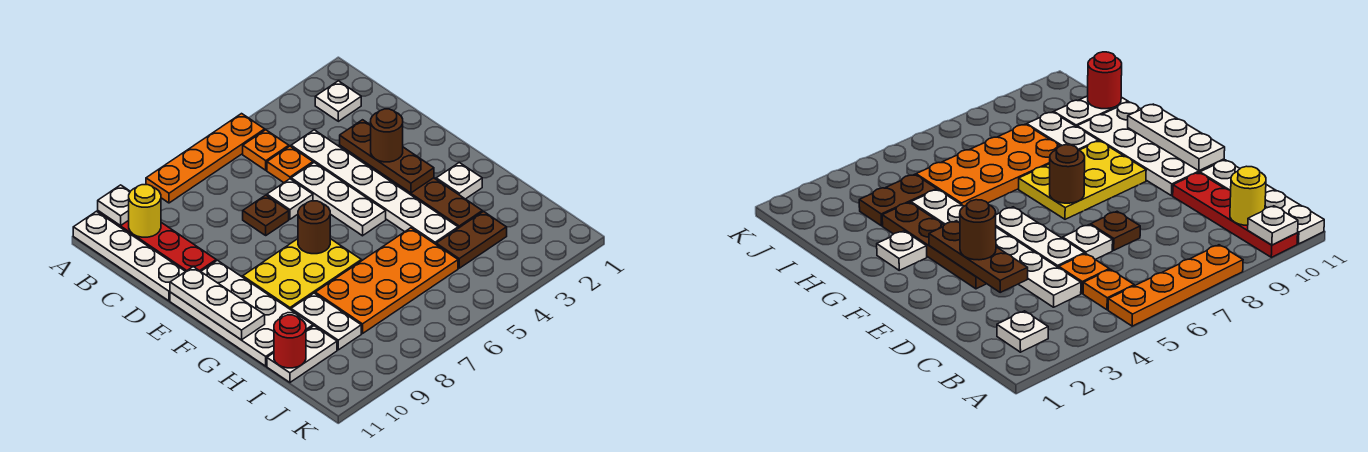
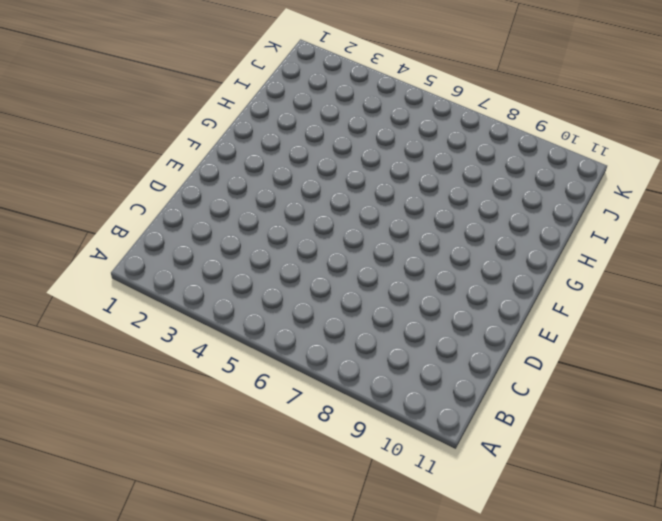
none -> orange plate A5:A8 level 1
none -> red plate A10:D10 level 1
none -> white plate A11:D11 level 1

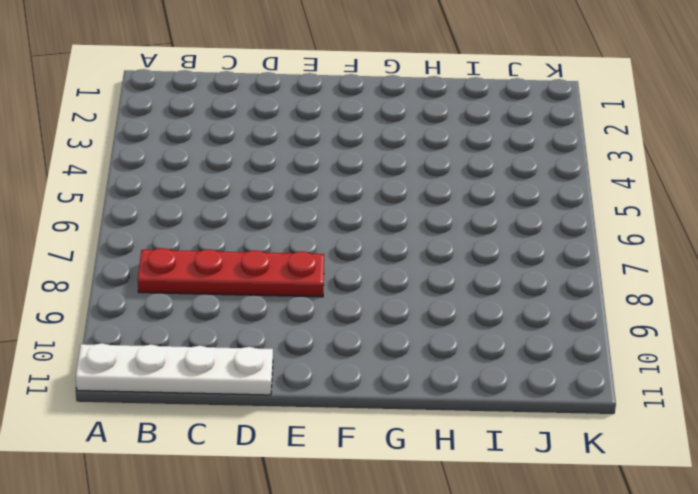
red plate B8:E8 level 1 -> red plate A10:D10 level 1
none -> orange plate A5:A8 level 1
none -> white plate B2 level 1
none -> orange plate B5 level 1

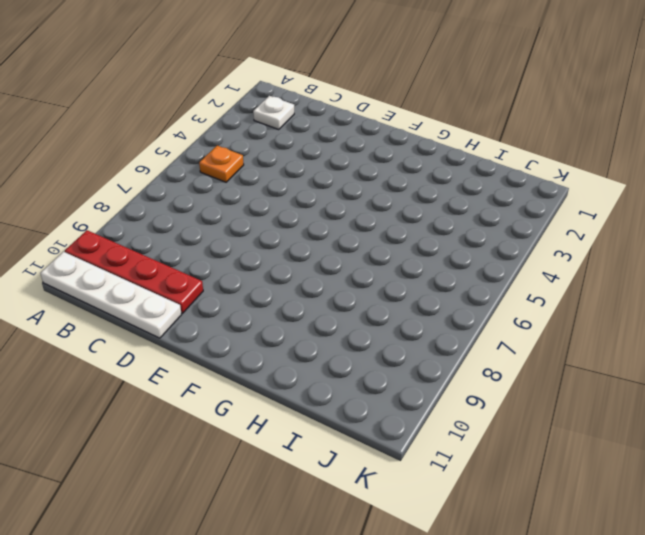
none -> orange plate A5:A8 level 1
none -> white plate C4:H4 level 1
none -> orange plate C5 level 1

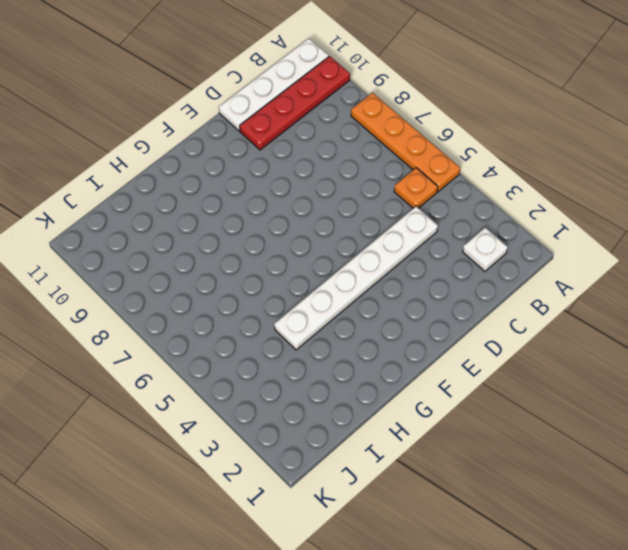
none -> orange plate C5 level 1
none -> white plate D5:F5 level 1
none -> white plate D6 level 1

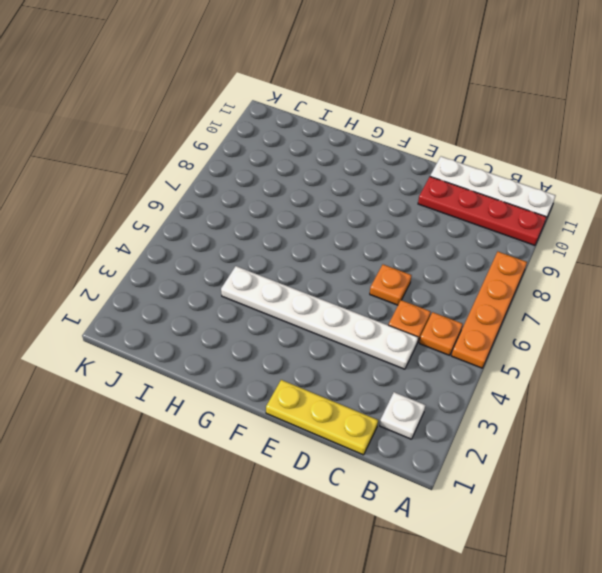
yellow plate C1:E1 level 1 -> none
orange plate D6 level 1 -> white plate D6 level 1
none -> white plate D5:F5 level 1
none -> brown plate D7 level 1
none -> brown plate E3:H3 level 1

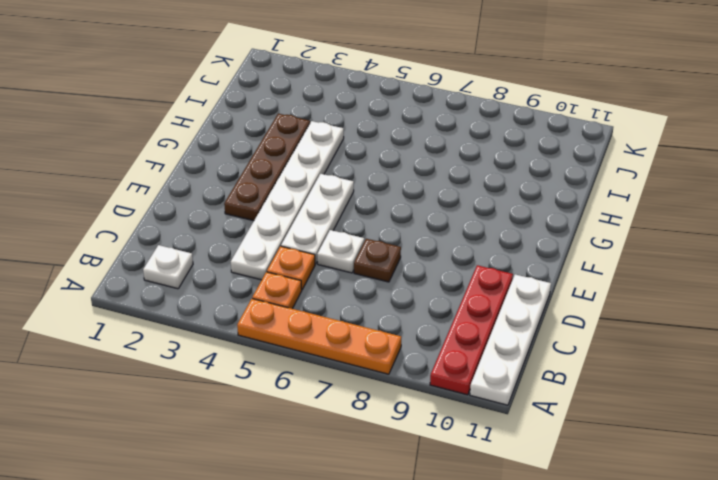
none -> white plate E10:H11 level 1
none -> yellow plate F7:G9 level 1
none -> white plate G2 level 1

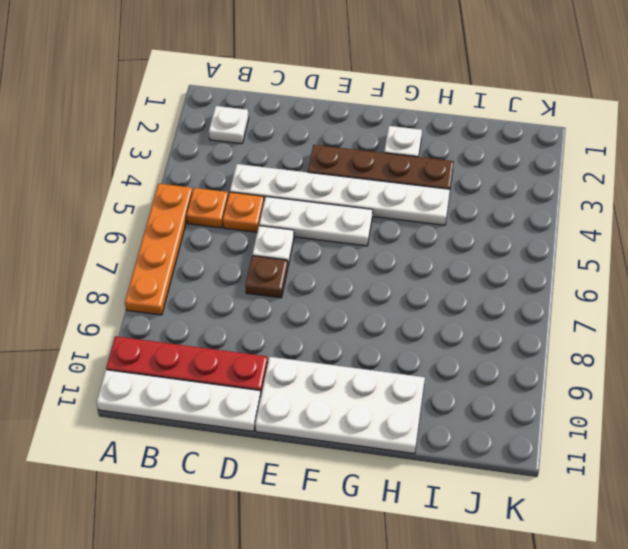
none -> yellow plate F7:G9 level 1
none -> orange plate H5:I8 level 1
none -> white plate H9:I9 level 1

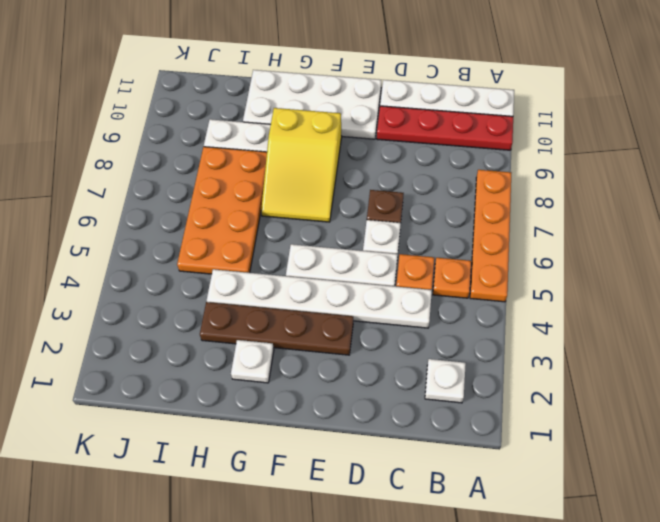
yellow slope F7:G9 level 1 top 9 -> yellow plate F7:G9 level 1
none -> brown plate I3:I4 level 1
none -> white plate I10:I11 level 1
none -> white plate A10 level 2

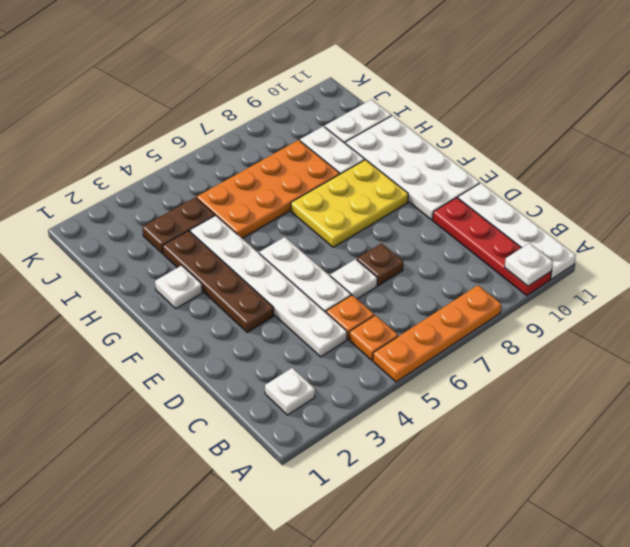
none -> yellow round brick B10 level 2
none -> brown plate D3:F3 level 2
none -> white plate E11:G11 level 2

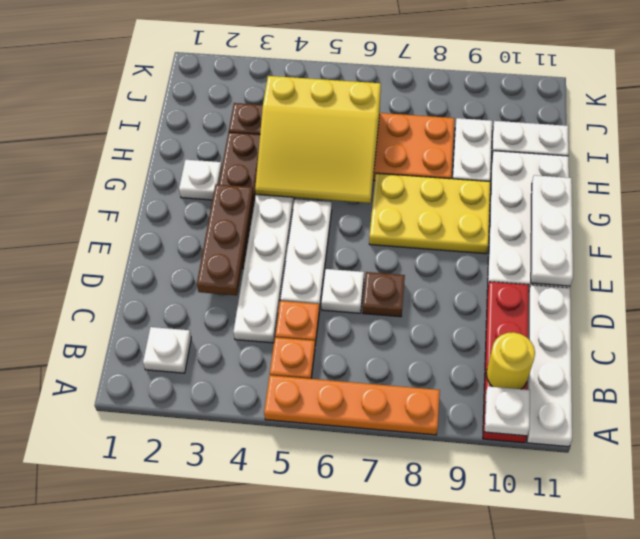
yellow slope G4:I6 level 2 top I -> none
none -> brown round brick F7 level 2
none -> red round brick I11 level 2
none -> brown round brick E3 level 3

